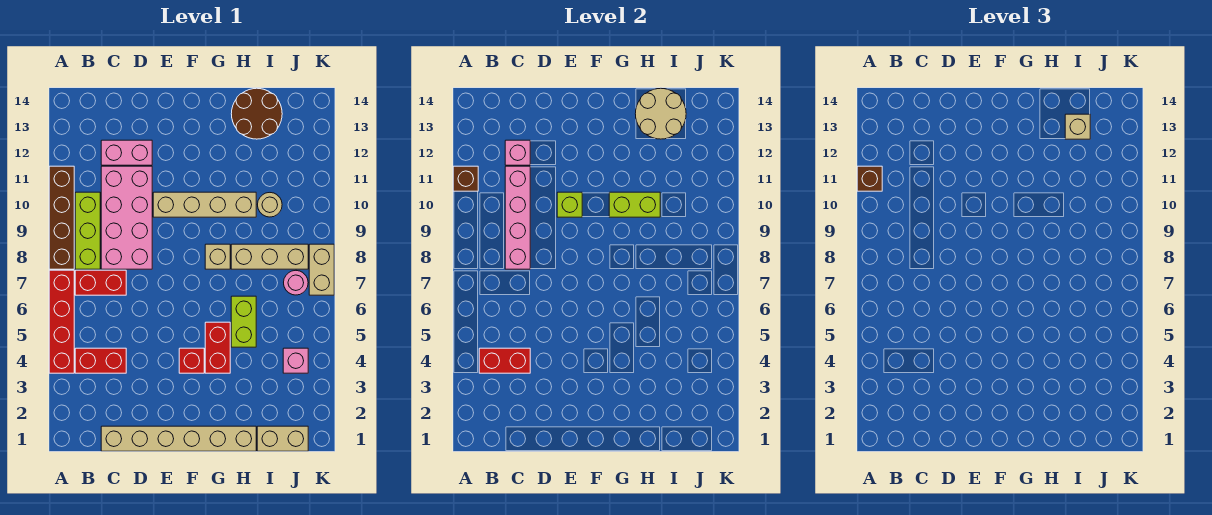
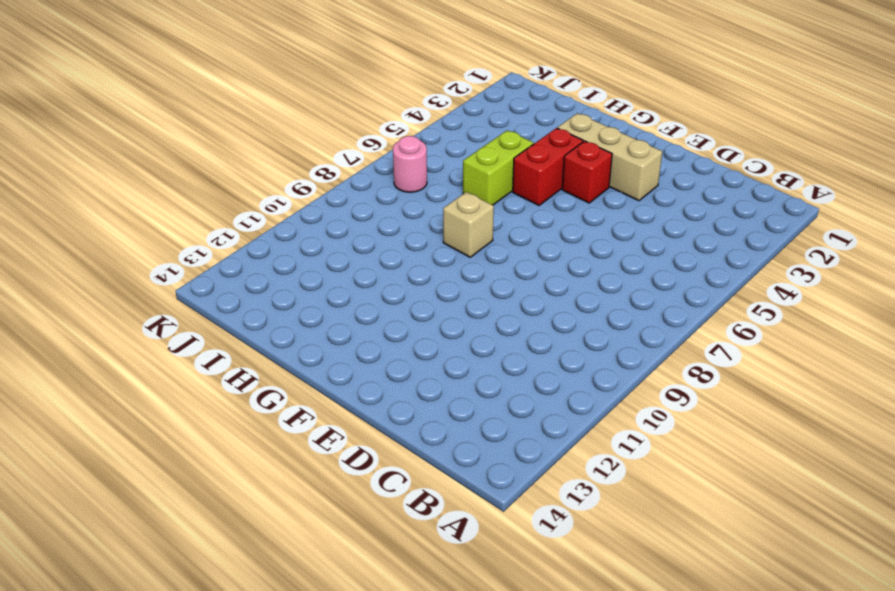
tan brick E3:G3 level 1 -> tan brick H8:J8 level 1
none -> red brick A4:A7 level 1
none -> brown brick A8:A11 level 1
none -> red brick B4:C4 level 1

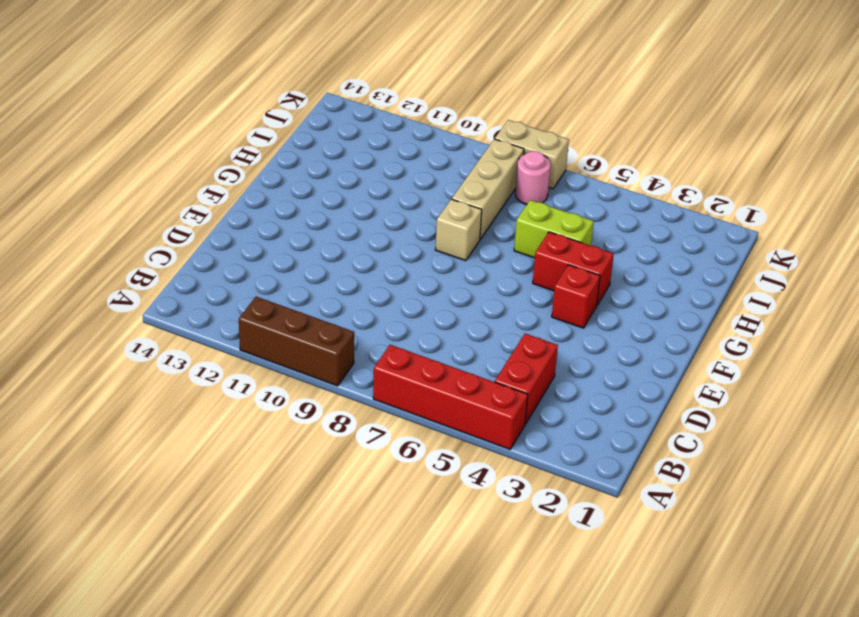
brown brick A9:A11 level 1 -> brown brick A8:A11 level 1
none -> red brick B7:C7 level 1
none -> lime brick B8:B10 level 1
none -> tan brick C1:H1 level 1

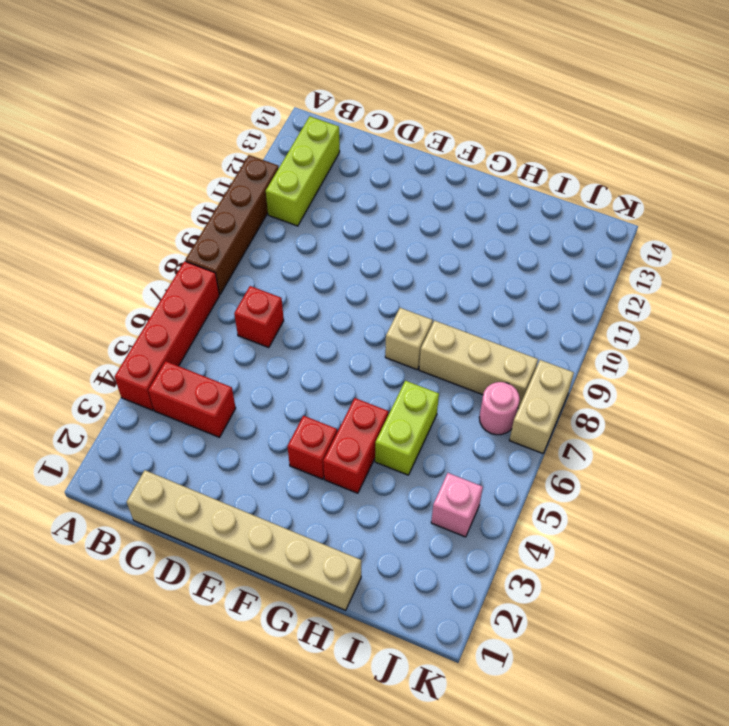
lime brick B11:B13 level 1 -> lime brick B8:B10 level 1
red brick C7 level 1 -> red brick B7:C7 level 1
none -> pink brick C8:D11 level 1
none -> pink brick C12:D12 level 1
none -> tan brick E10:H10 level 1

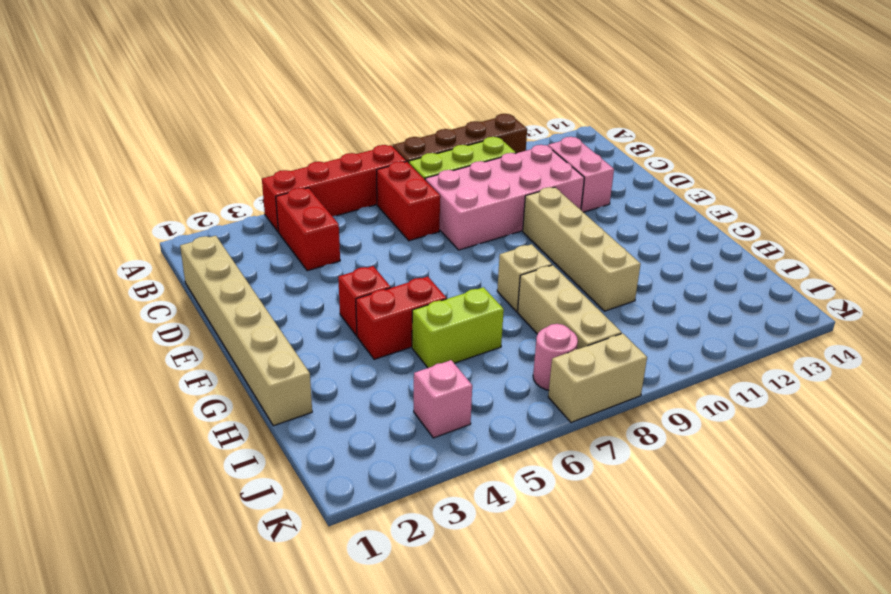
none -> brown round brick H13:I14 level 1
none -> tan brick I1:J1 level 1
none -> tan round brick I10 level 1

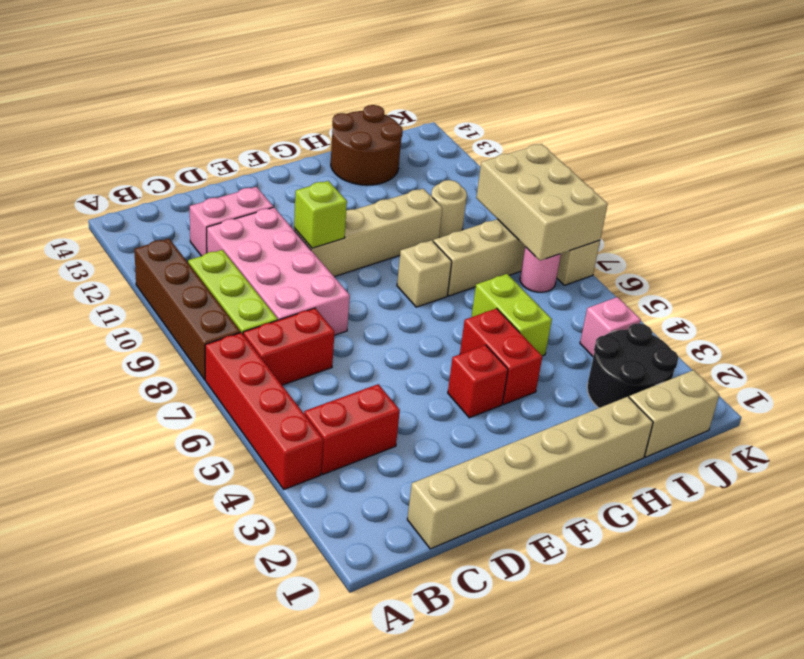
black round brick I2:J3 level 1 -> none
tan brick J7:K9 level 2 -> none
none -> brown brick A11 level 2
none -> red brick B4:C4 level 2
none -> pink brick C8:C11 level 2

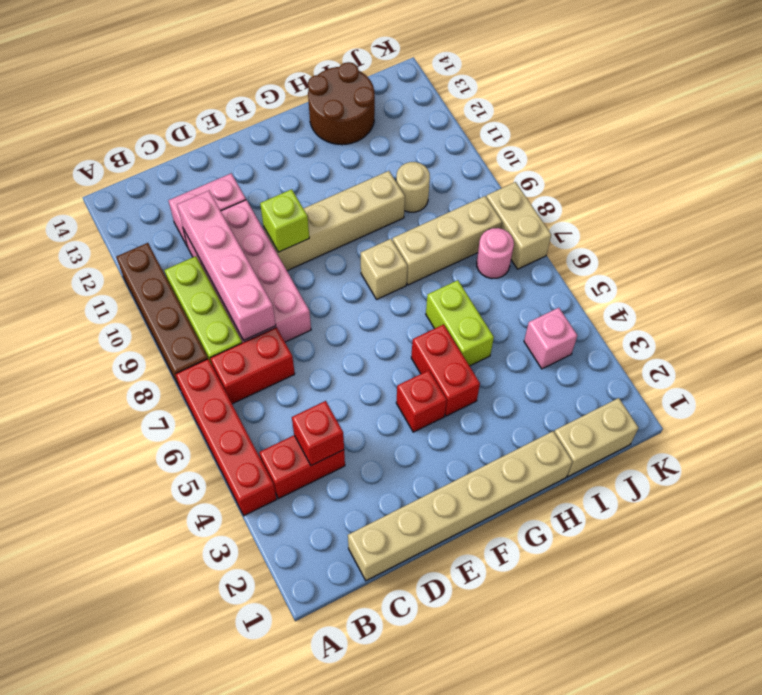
red brick C4 level 2 -> red brick B4:C4 level 2
none -> brown brick A11 level 2
none -> pink brick C12 level 2
none -> lime brick G10:H10 level 2

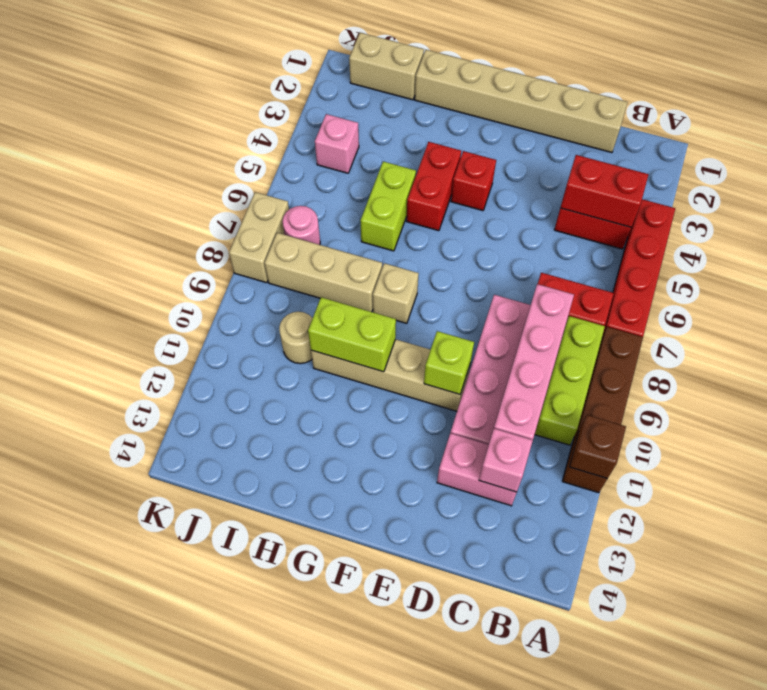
none -> brown round brick H13:I14 level 1
none -> tan round brick H13:I14 level 2
none -> brown brick A11 level 3

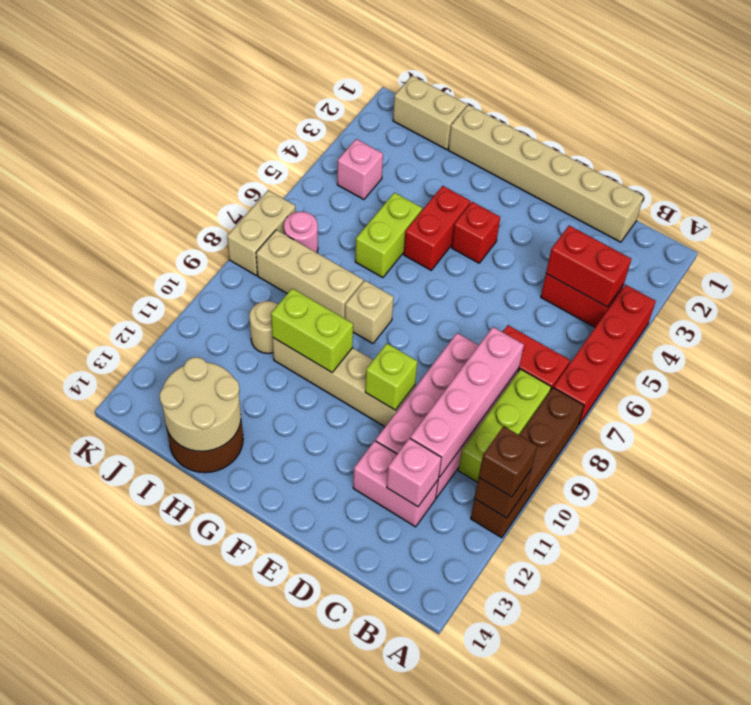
none -> tan brick I13 level 3

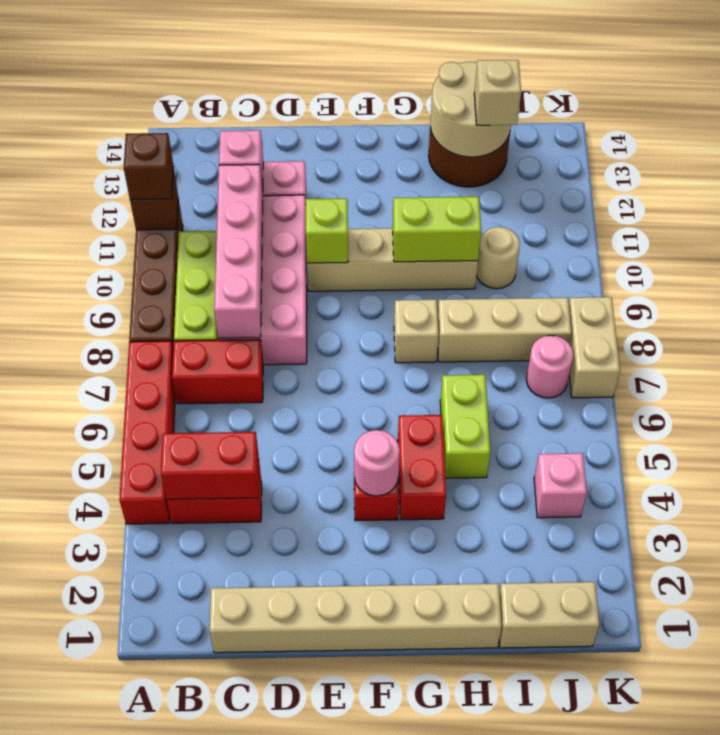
pink round brick F4 level 2 -> none

